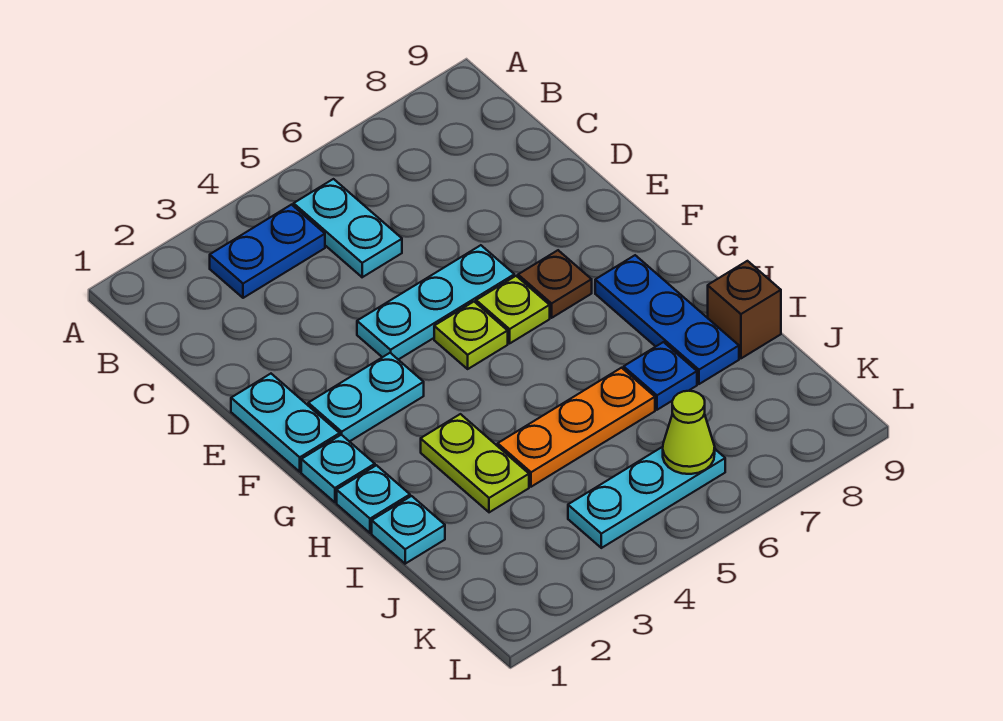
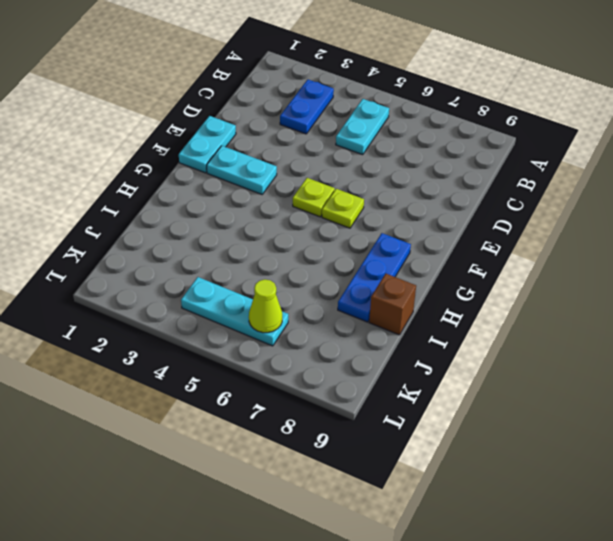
blue plate B3:C3 level 1 -> blue plate B3:B4 level 1
none -> cyan plate E4:E6 level 1
none -> brown plate F7 level 1
none -> cyan plate G1 level 1

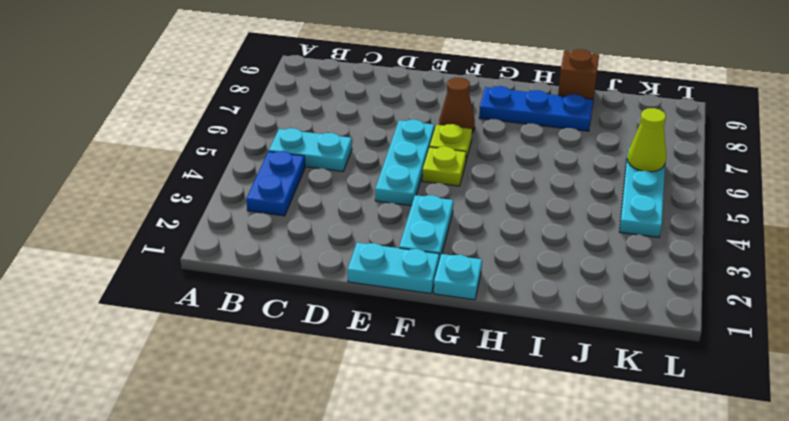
brown cone F7 level 1 -> brown plate F7 level 1
none -> cyan plate H1 level 1
none -> lime plate H3:I3 level 1
none -> cyan plate I1 level 1

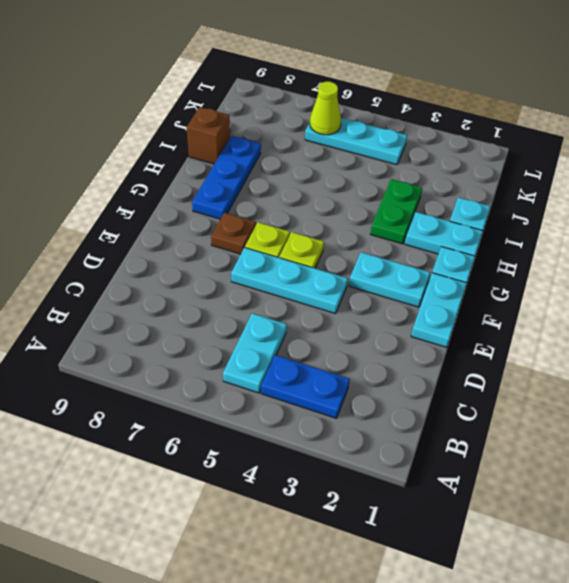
cyan plate H1:H2 level 1 -> cyan plate H1 level 1
green plate H3:I3 level 1 -> lime plate H3:I3 level 1
none -> orange plate I4:I6 level 1
none -> blue plate I7 level 1

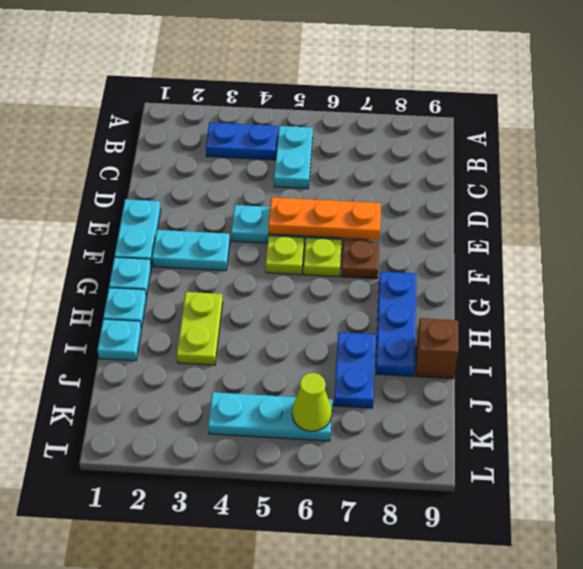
orange plate E5:E7 level 2 -> orange plate I4:I6 level 1
blue plate I7:J7 level 1 -> blue plate I7 level 1

